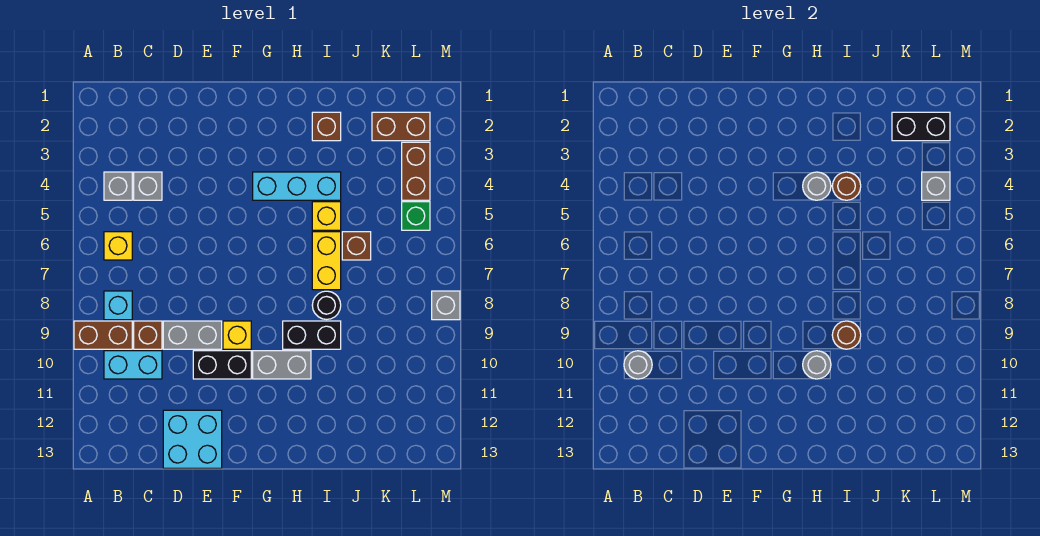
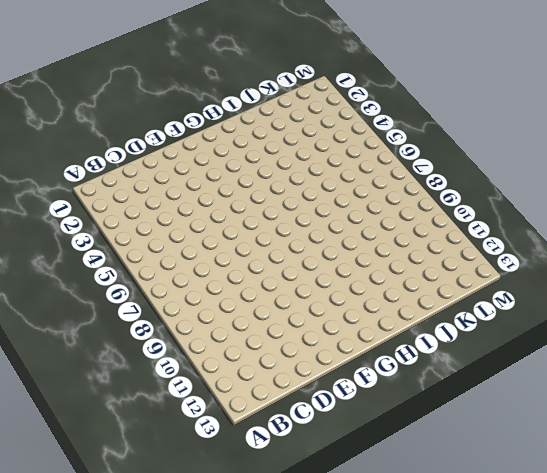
none -> brown brick A9:B9 level 1
none -> grey brick B4 level 1
none -> yellow brick B6 level 1
none -> cyan brick B8 level 1

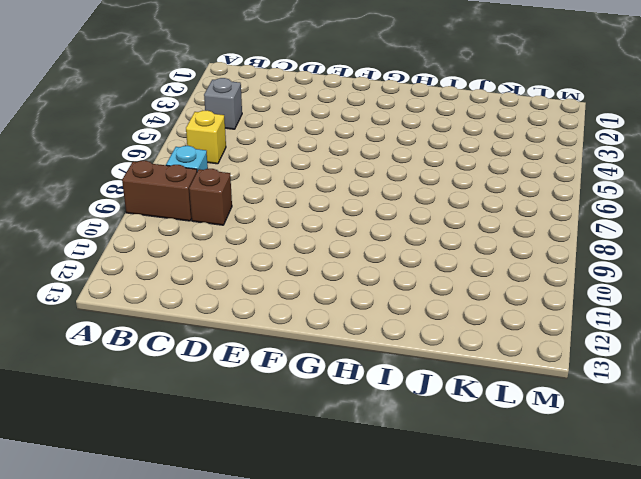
none -> cyan brick B10:C10 level 1
none -> grey brick C4 level 1
none -> grey brick D9:E9 level 1
none -> cyan brick D12:E13 level 1

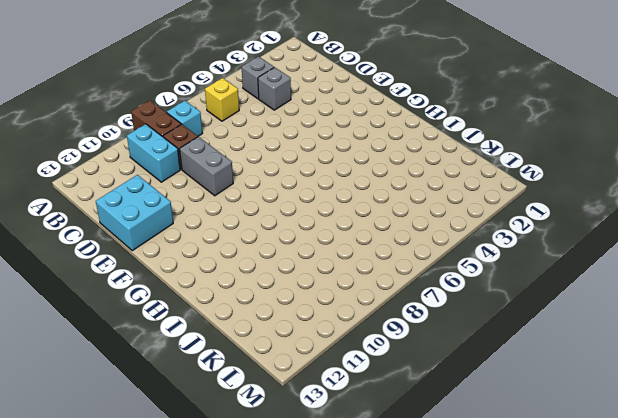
none -> black brick E10:F10 level 1
none -> yellow brick F9 level 1
none -> cyan brick G4:I4 level 1
none -> grey brick G10:H10 level 1

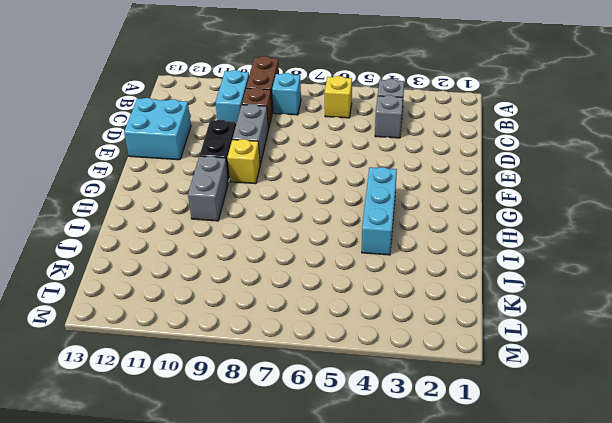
none -> black brick H9:I9 level 1
none -> brown brick I2 level 1
none -> yellow brick I5 level 1
none -> yellow brick I6:I7 level 1

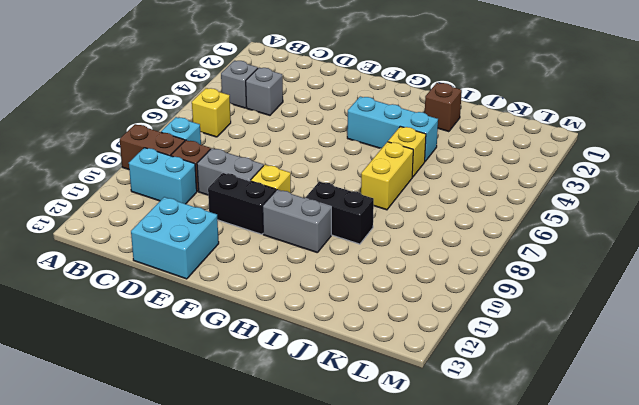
none -> black round brick I8 level 1
none -> brown brick J6 level 1
none -> brown brick K2:L2 level 1
none -> brown brick L3:L4 level 1

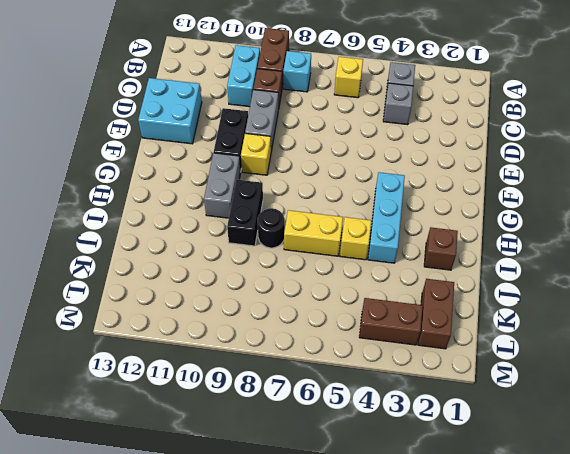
none -> brown brick J6 level 1
none -> green brick L5 level 1
none -> grey brick M8 level 1
none -> grey round brick B10 level 2

